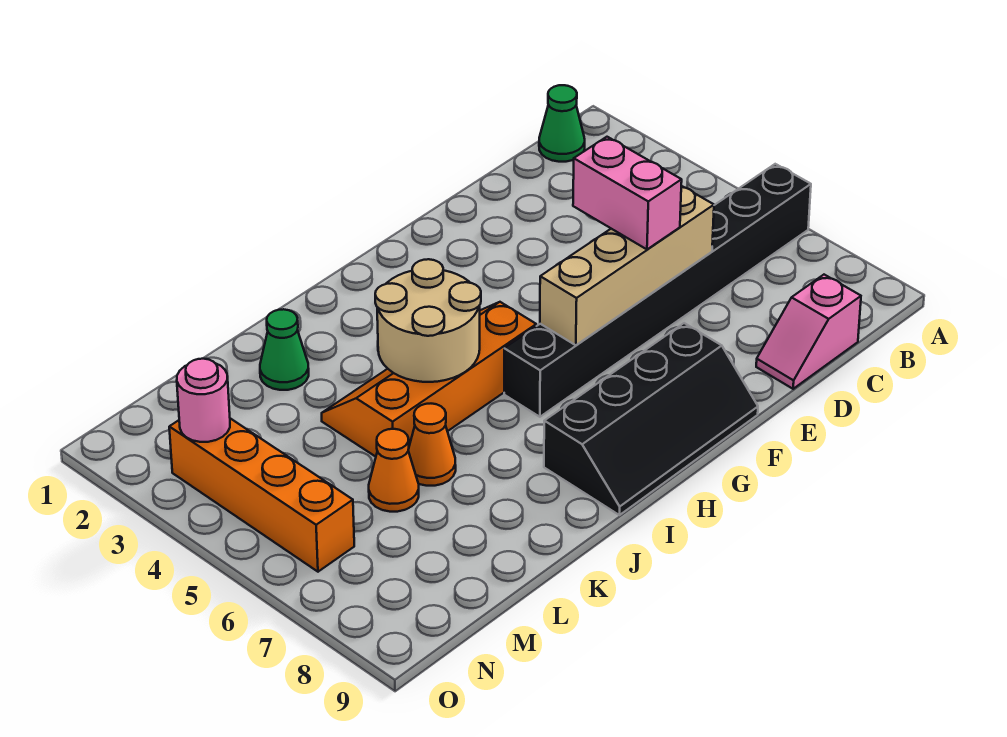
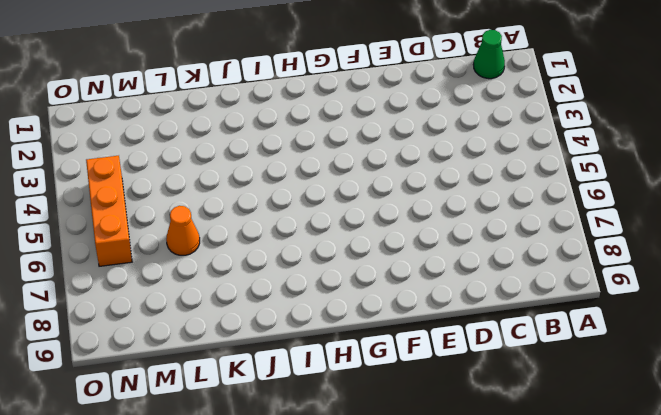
orange brick N4:N6 level 1 -> orange brick N3:N6 level 1
none -> black brick A6:H6 level 1
none -> pink slope C9:D9 level 1 top C
none -> black slope F8:I9 level 1 top 8

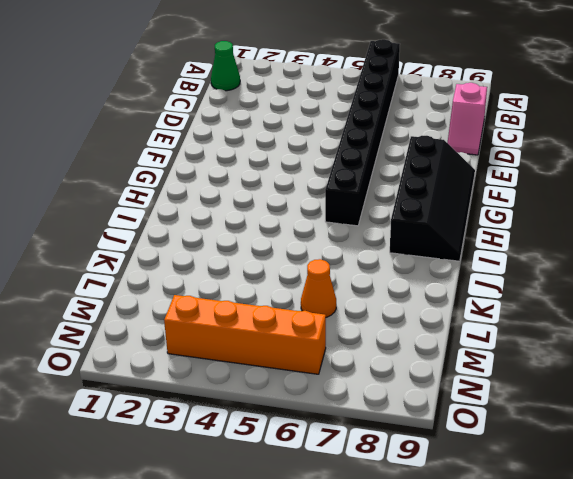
none -> orange slope H4:K5 level 1 top 5
none -> green cone K2 level 1
none -> orange cone K6 level 1

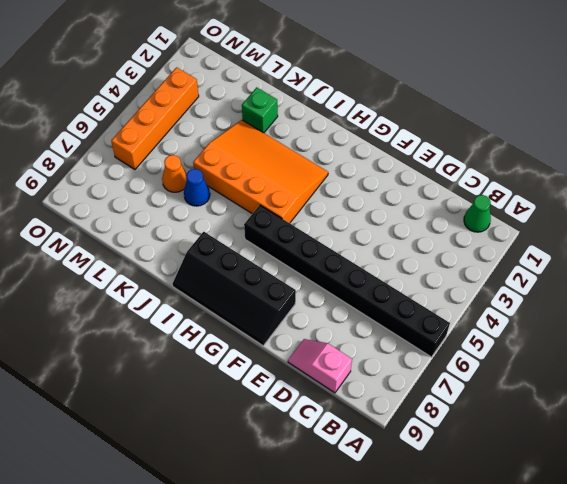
orange slope H3:K5 level 1 top 5 -> orange slope H4:K5 level 1 top 5
green brick K2 level 1 -> green cone K2 level 1
blue cone K6 level 1 -> orange cone K6 level 1
none -> tan brick D6:G6 level 2
none -> tan round brick I4:J5 level 2
none -> pink round brick N3 level 2

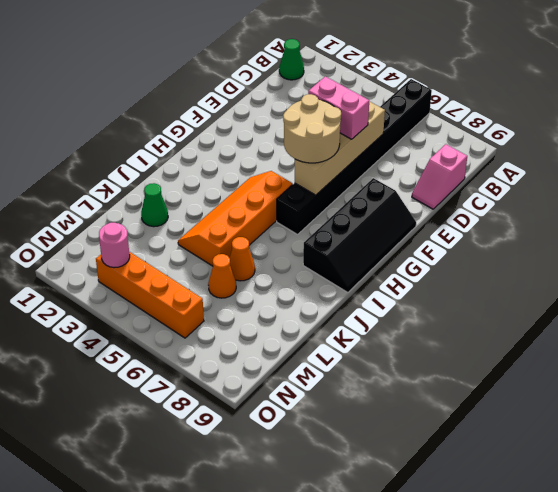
tan round brick F5:G6 level 3 -> tan round brick I4:J5 level 2

